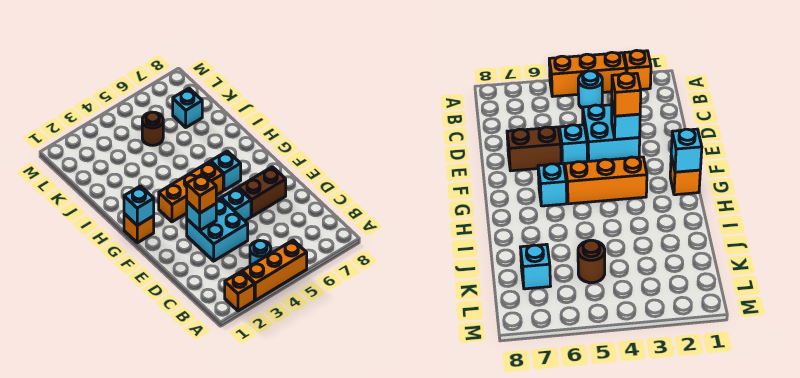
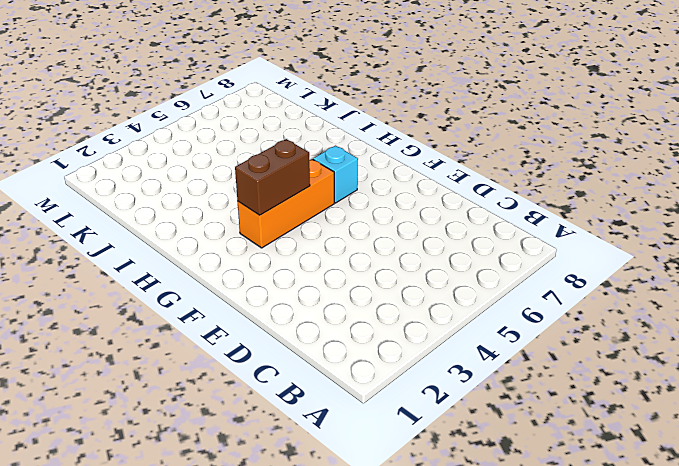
brown brick G3:G4 level 2 -> brown brick E6:E7 level 1
none -> orange brick A2 level 1
none -> orange brick A3:A5 level 1
none -> cyan round brick B4 level 1

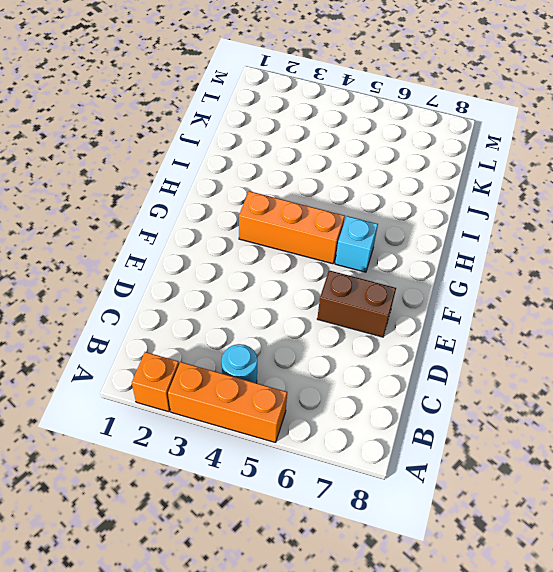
none -> cyan brick D3:E4 level 1
none -> cyan brick E5 level 1
none -> orange brick G1 level 1

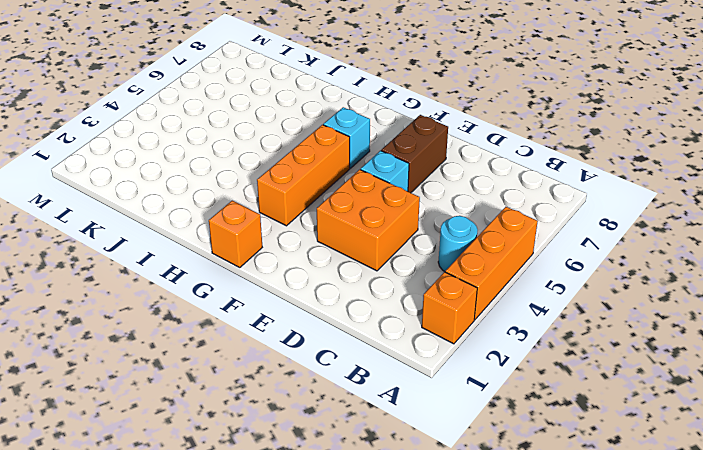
orange brick D3:E4 level 1 -> cyan brick D3:E4 level 1
none -> brown round brick K5 level 1
none -> cyan brick K7 level 1
none -> cyan brick E3 level 2

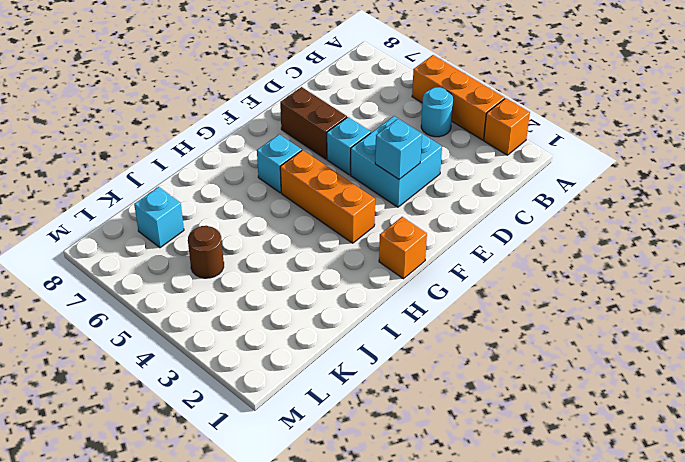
none -> cyan brick G1 level 2
none -> orange brick E3 level 3

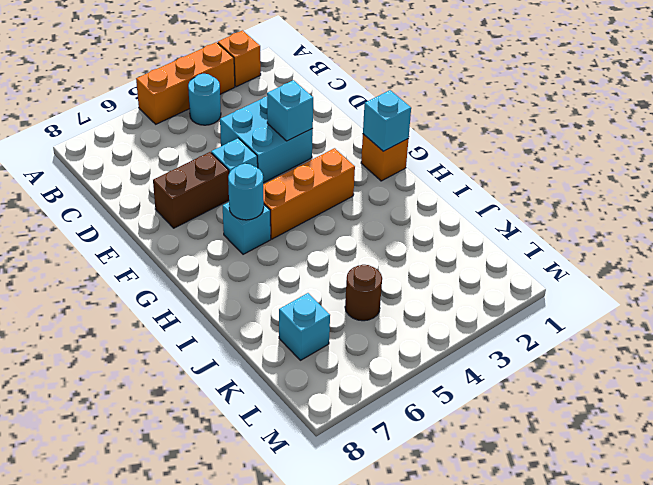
cyan round brick G6 level 2 -> none
none -> orange brick E3 level 3

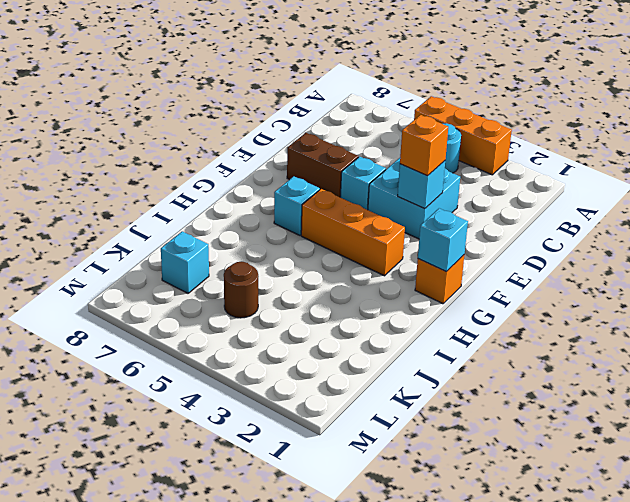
none -> orange brick A2 level 1

